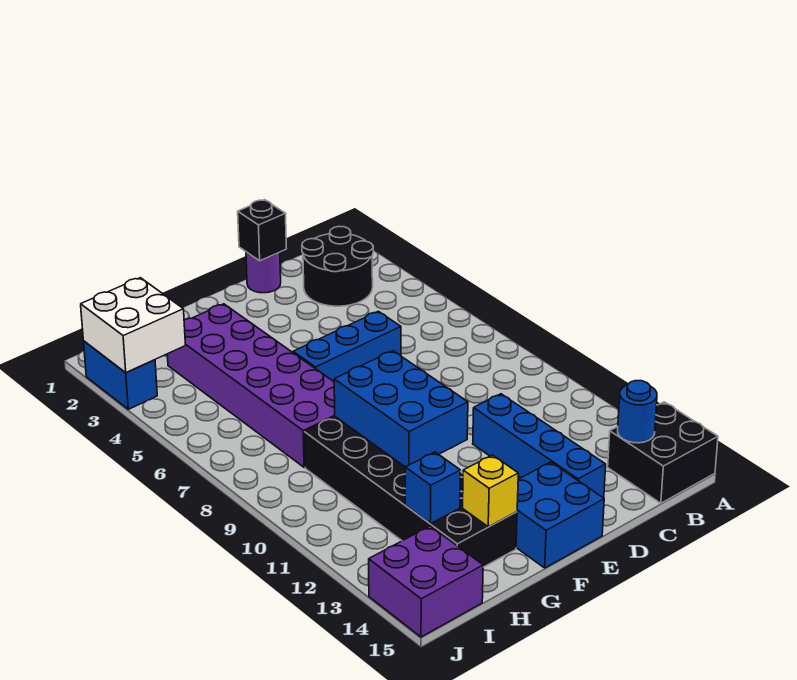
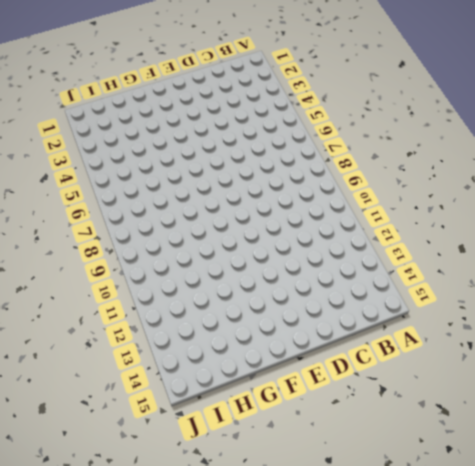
none -> black brick A14:B15 level 1
none -> black round brick B2:C3 level 1
none -> purple round brick D1 level 1

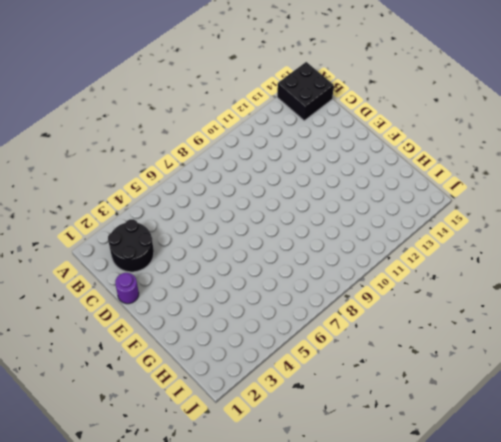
none -> blue brick D6:F6 level 1
none -> blue brick D11:D14 level 1
none -> blue brick E14:F15 level 1

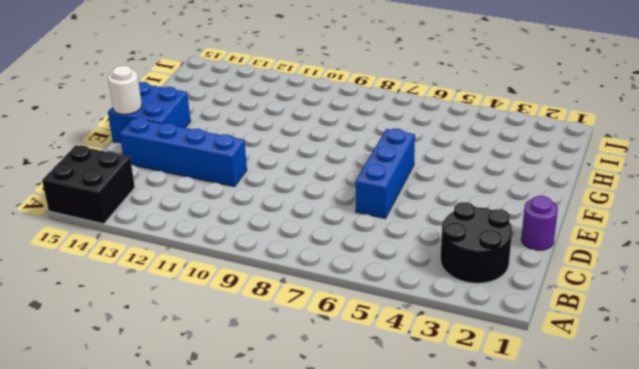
white round brick E15 level 2 -> none
none -> purple brick G3:H8 level 1
none -> black brick G9:H14 level 1
none -> purple brick I14:J15 level 1

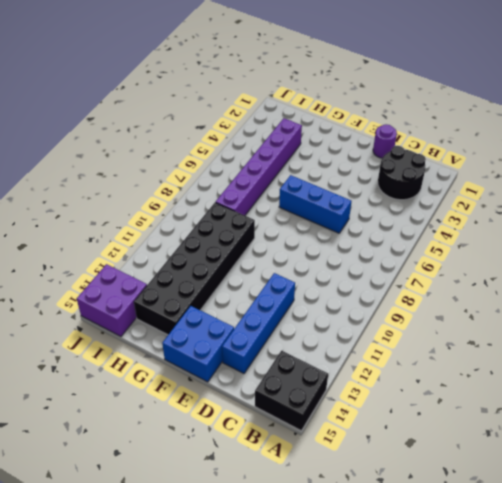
purple brick H3:H8 level 1 -> purple brick G3:H8 level 1
none -> blue brick J2:J3 level 1
none -> blue round brick B14 level 2
none -> black brick D1 level 2

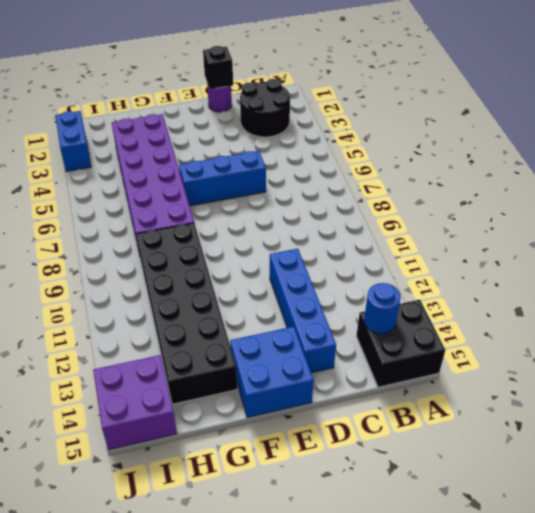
none -> blue brick F9:G11 level 2
none -> yellow brick G14 level 2
none -> blue brick H13 level 2

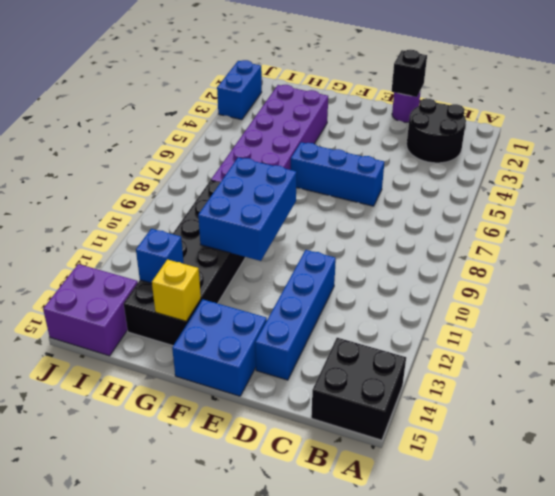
none -> blue round brick B14 level 2
none -> white brick I2:J3 level 2

